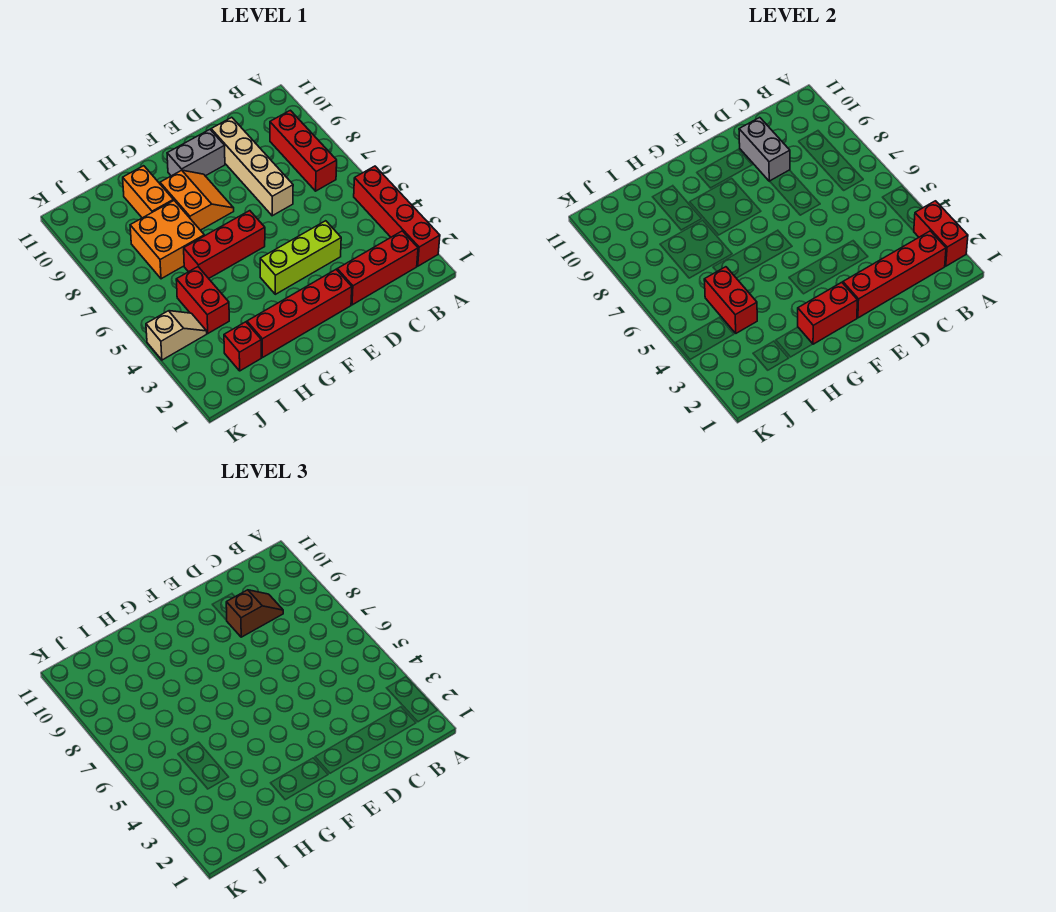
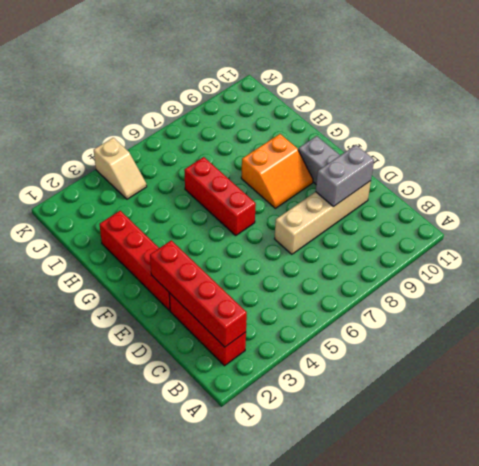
none -> red brick A2:A5 level 1
none -> red brick B7:B9 level 1
none -> lime brick D4:F4 level 1

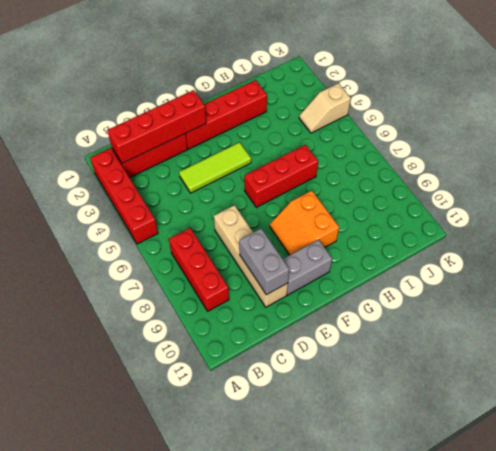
lime tile D4:F4 level 1 -> lime brick D4:F4 level 1
none -> orange brick H7:I8 level 1
none -> orange brick H9:H10 level 1
none -> red brick I2 level 1

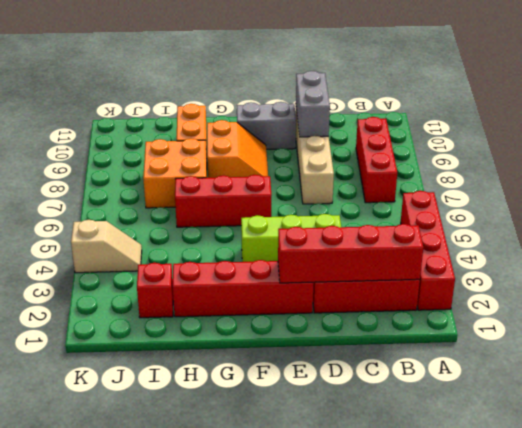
none -> red brick I4:I5 level 1
none -> red brick A2:A3 level 2
none -> red brick F2:G2 level 2

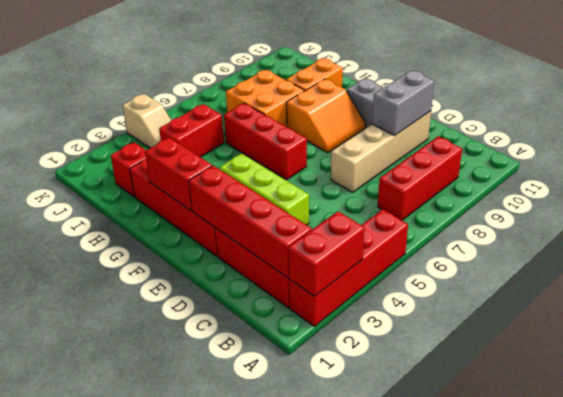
none -> red brick I4:I5 level 2
none -> brown slope C9:D9 level 3 top D

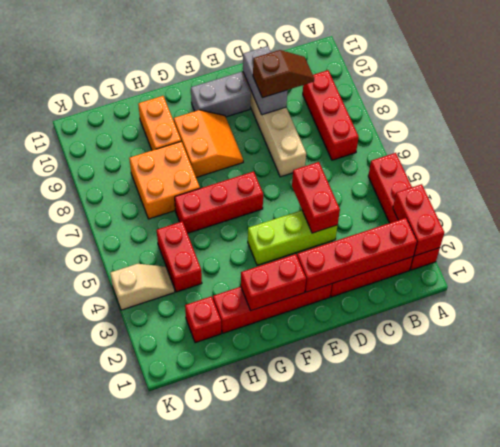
red brick D4:D5 level 2 -> red brick I4:I5 level 2

